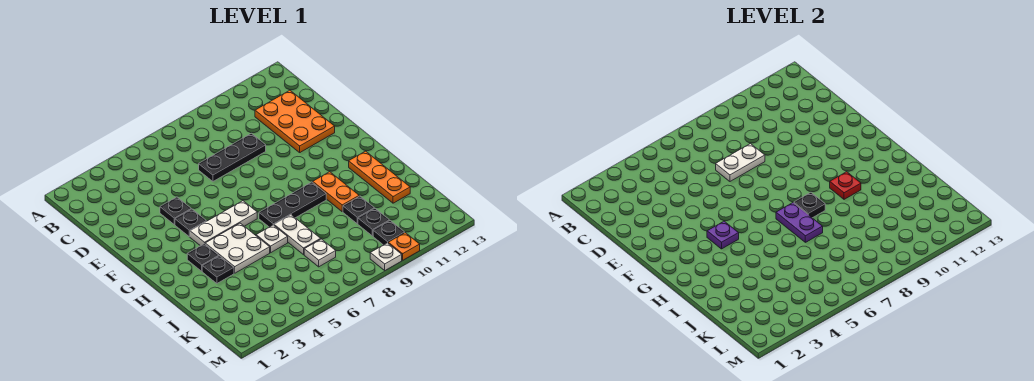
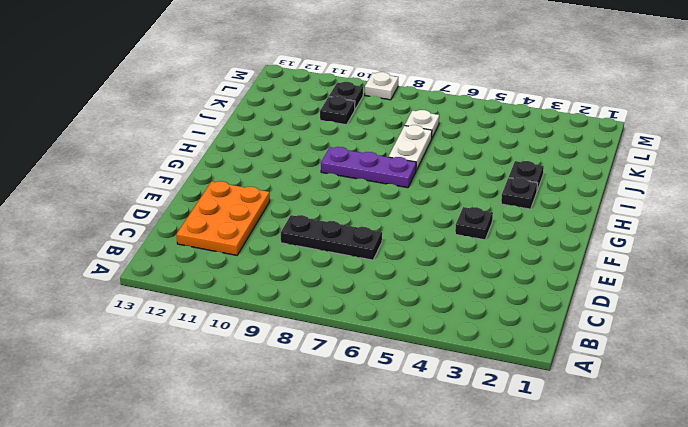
purple plate H7:H9 level 1 -> black plate H7:H9 level 1
none -> black plate E4 level 1
none -> white plate G4:G6 level 1
none -> white plate H4:I5 level 1

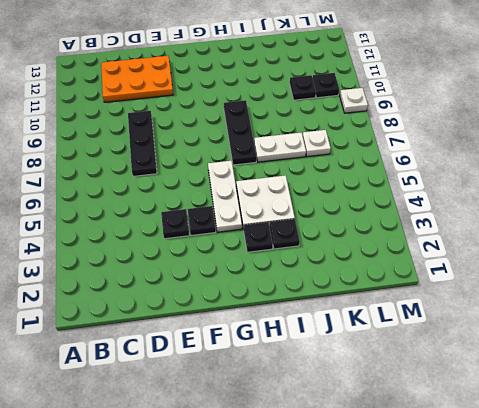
none -> orange plate H10:I10 level 1
none -> orange plate H12:J12 level 1
none -> white plate I6 level 1

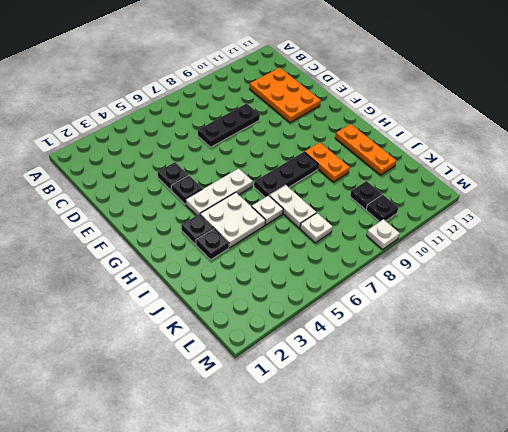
none -> black plate J10 level 1
none -> orange plate M10 level 1
none -> white plate D7:D8 level 2

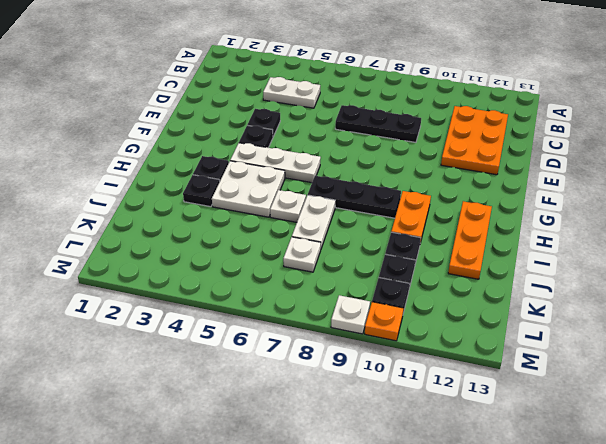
white plate C4:C5 level 1 -> white plate D7:D8 level 2
none -> purple plate G4 level 2
none -> purple plate H7:I7 level 2
none -> black plate H8 level 2

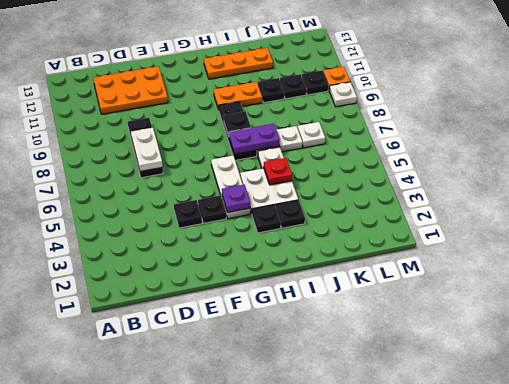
red plate I5 level 2 -> red plate H10 level 2

